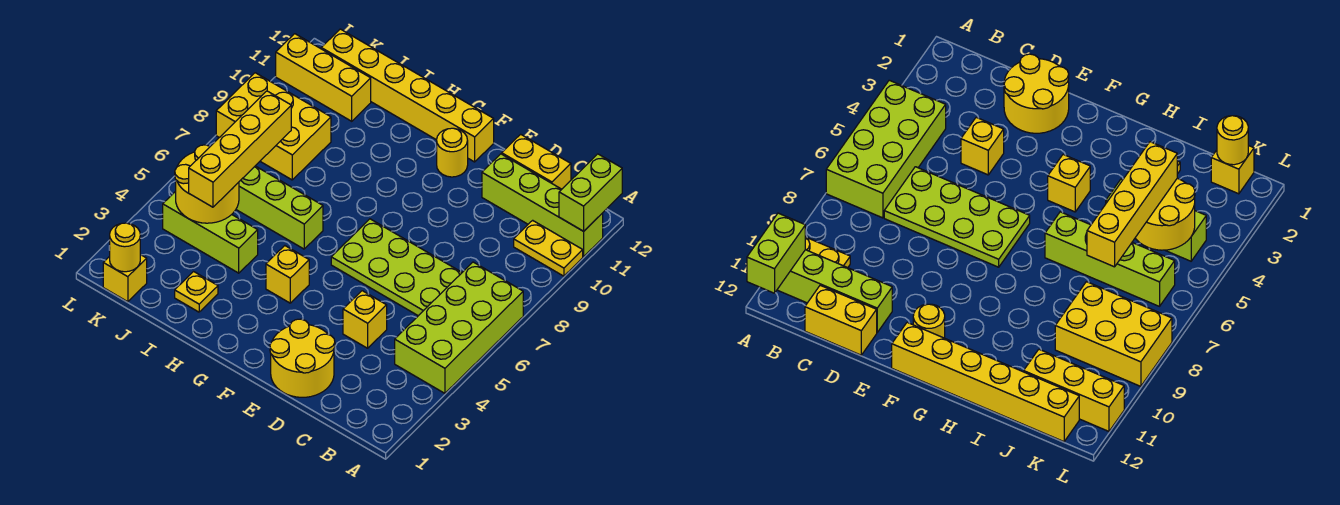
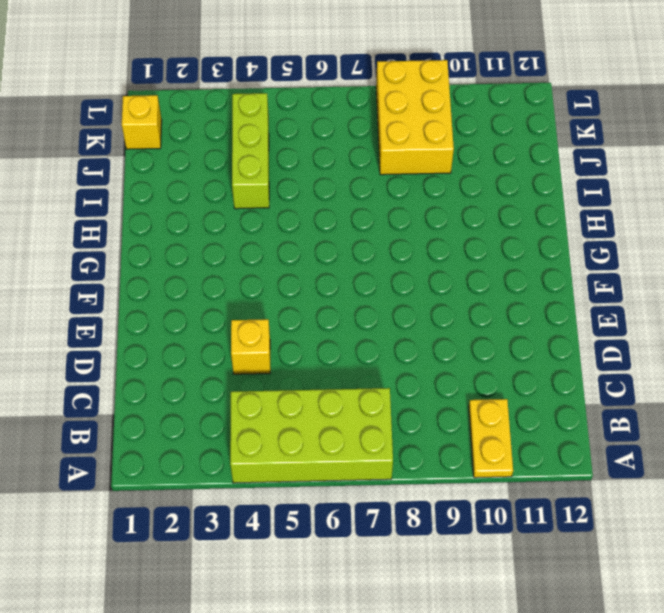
none -> lime brick A11:D11 level 1
none -> lime plate C6:F7 level 1
none -> yellow brick C12:D12 level 1

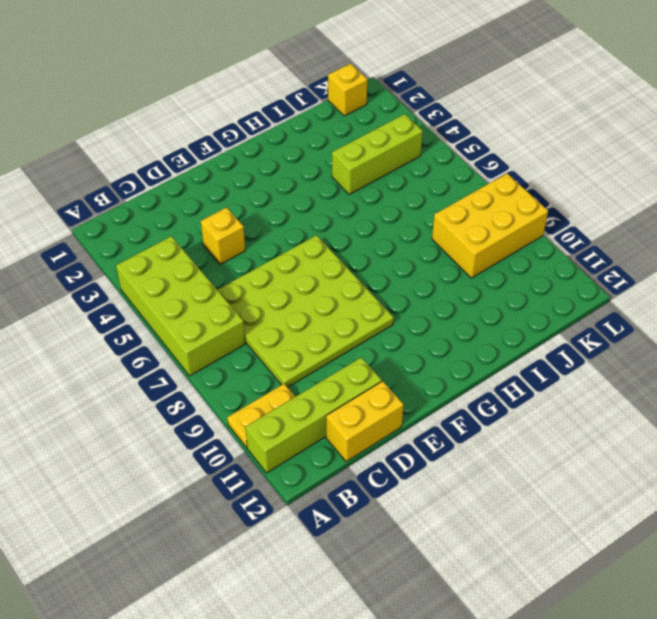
lime plate C6:F9 level 1 -> lime plate C6:F7 level 1
none -> yellow round brick D1:E2 level 1
none -> yellow round brick F11 level 1
none -> yellow brick F12:K12 level 1

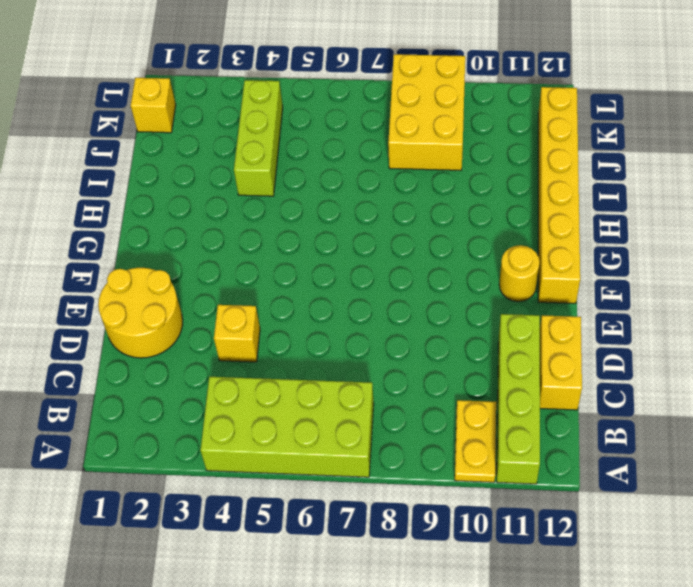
none -> lime plate C6:F7 level 1
none -> yellow brick G4 level 1
none -> lime brick H6:K6 level 1

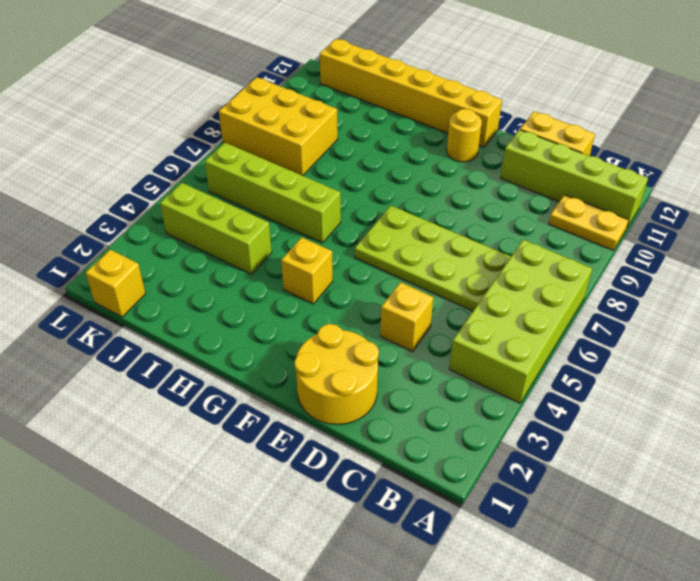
none -> yellow plate I2 level 1
none -> yellow brick J11:L11 level 1
none -> lime brick A11:A12 level 2

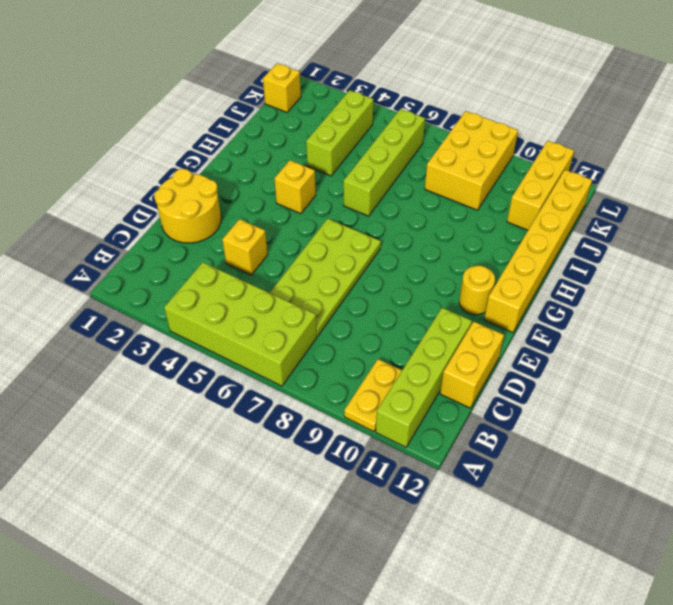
none -> yellow plate I2 level 1
none -> lime brick A11:A12 level 2
none -> yellow round brick J4:K5 level 2

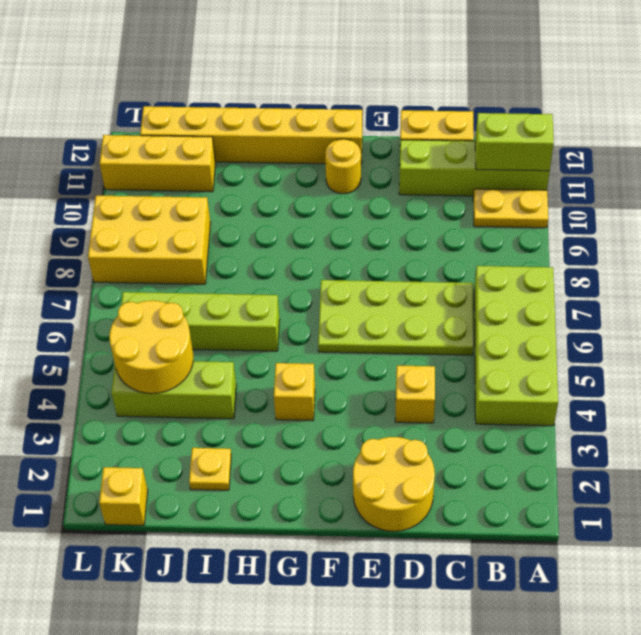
lime brick A11:B11 level 2 -> lime brick A11:A12 level 2
none -> yellow round brick K1 level 2
none -> yellow brick J4:J7 level 3

